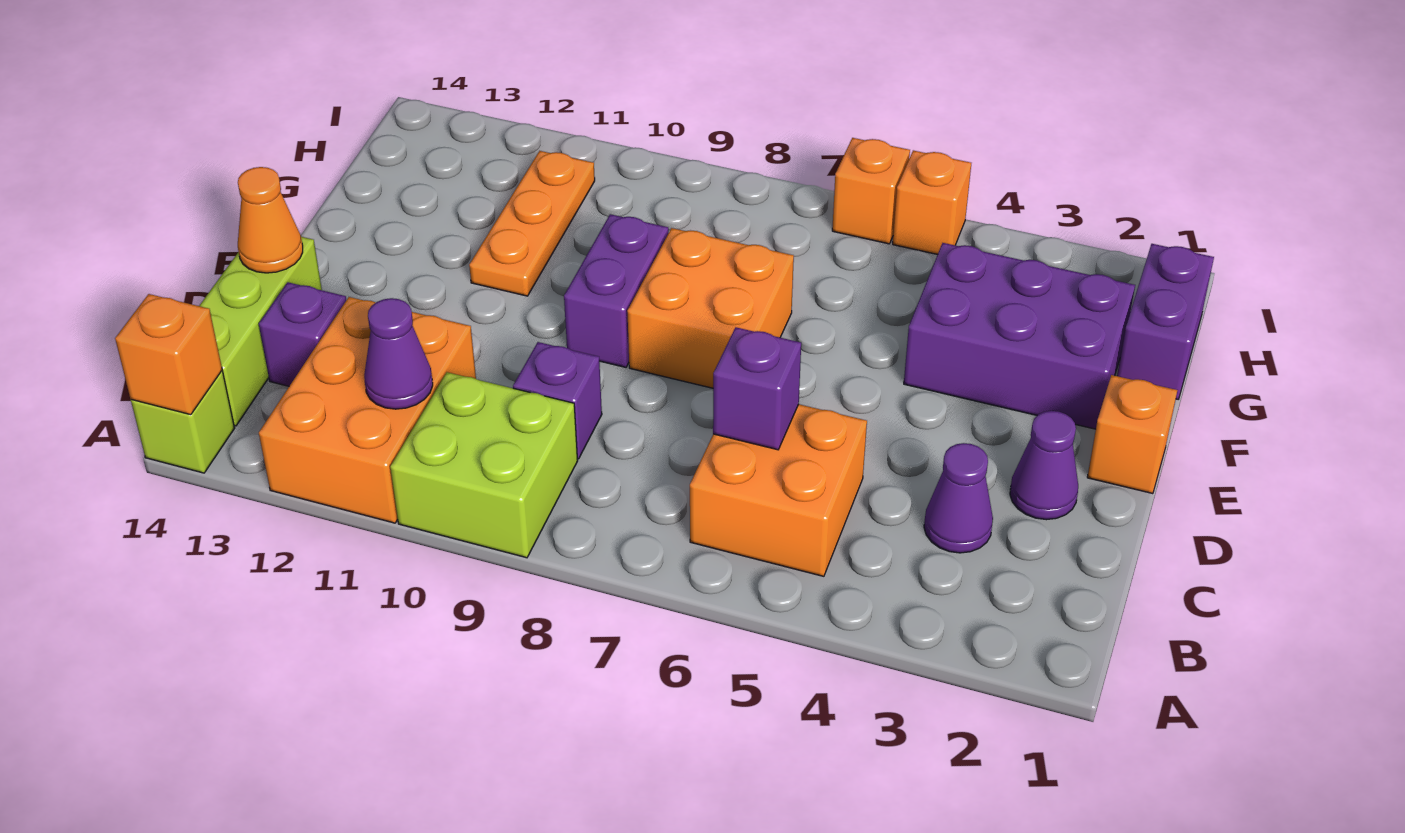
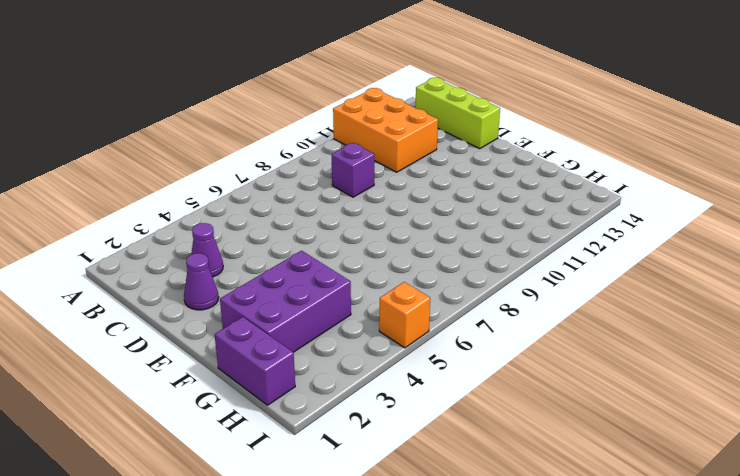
none -> lime brick A9:B10 level 1
none -> lime brick A14 level 1
none -> orange brick B5:C6 level 1

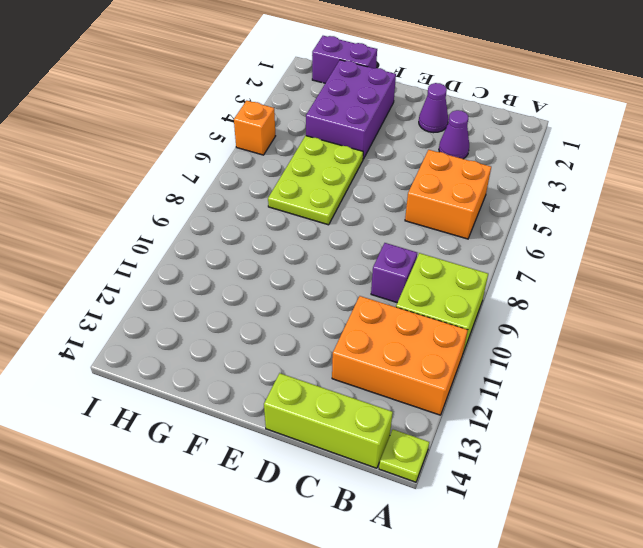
lime plate A14 level 1 -> lime brick A14 level 1
lime plate F5:G7 level 1 -> orange brick E7:F8 level 1
none -> purple brick C13 level 1
none -> orange brick E1 level 1
none -> purple brick E9:F9 level 1

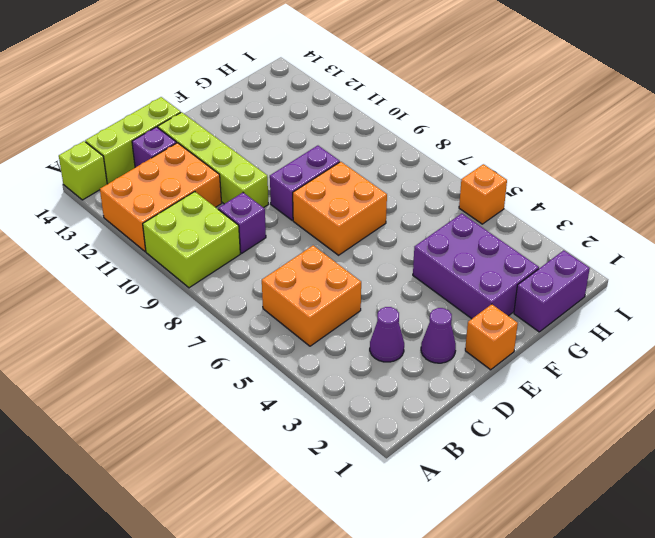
lime brick D10:D13 level 1 -> none
none -> orange plate F11:H11 level 1
none -> orange brick I6 level 1
none -> orange brick A14 level 2

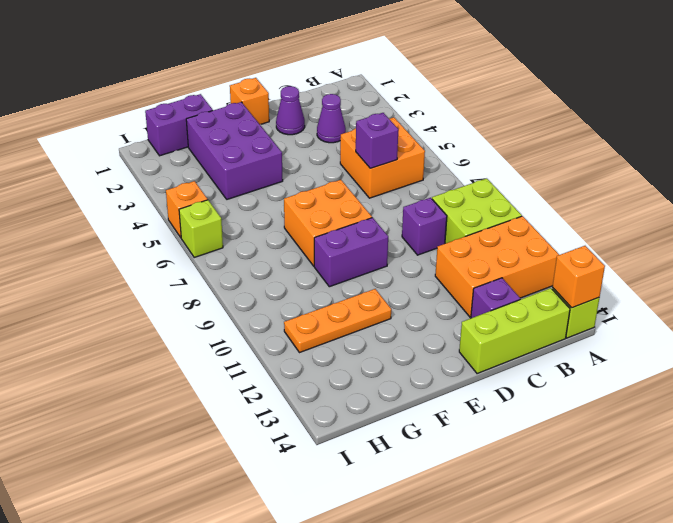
lime brick I6 level 1 -> orange brick I6 level 1
none -> purple cone B11 level 2
none -> orange cone D14 level 2

